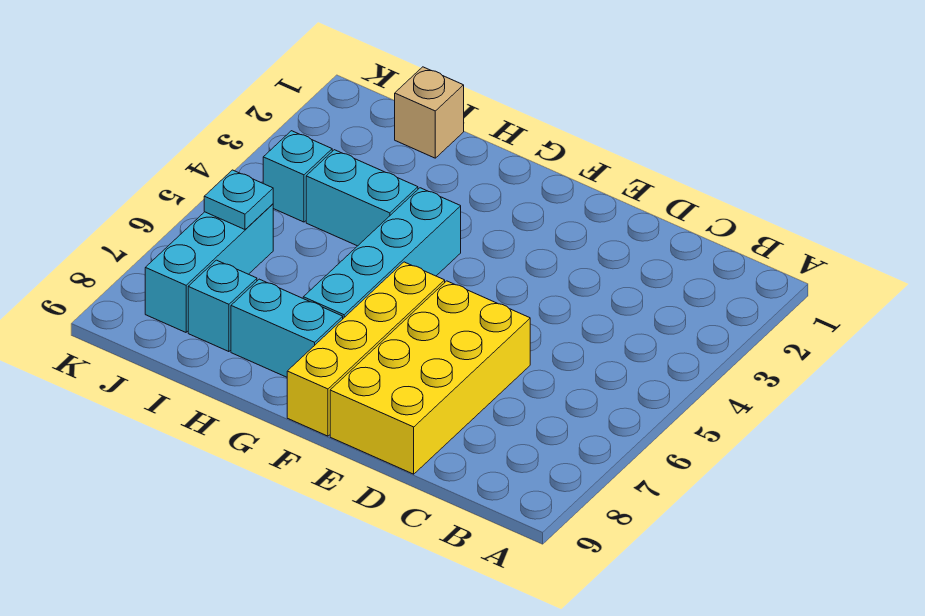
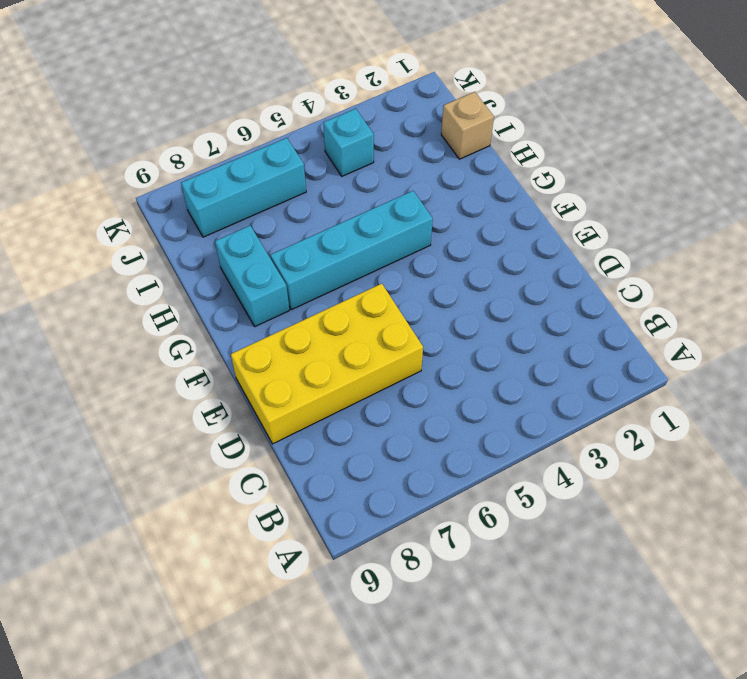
none -> yellow brick F6:F9 level 1
none -> cyan brick H4:I4 level 1

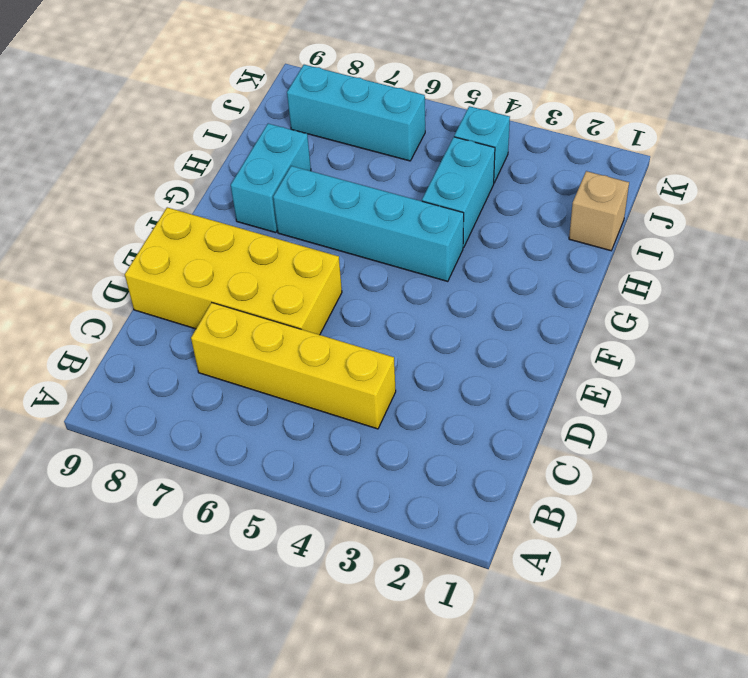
yellow brick C4:C7 level 1 -> yellow brick F6:F9 level 1
none -> cyan brick I8 level 1
none -> cyan plate J6 level 2

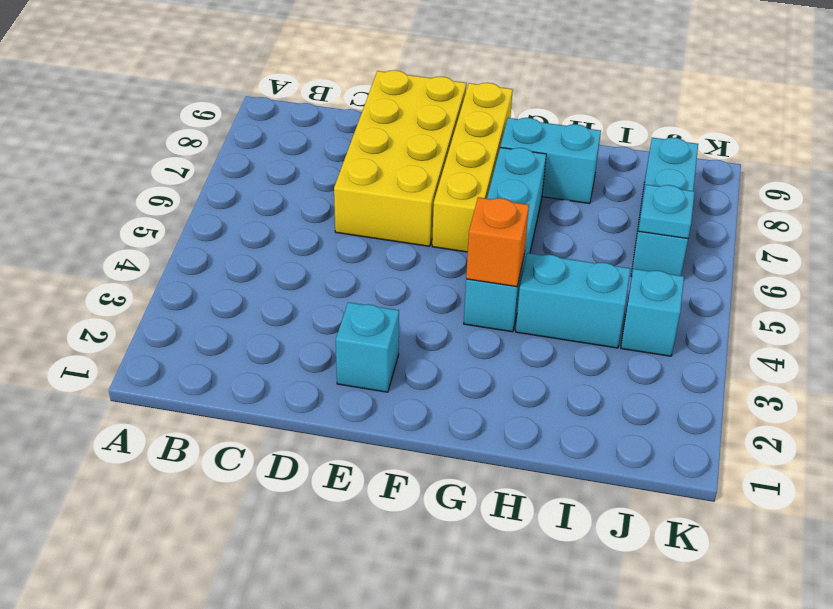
cyan brick E2 level 1 -> cyan brick I8 level 1
orange brick G4 level 2 -> none
none -> tan brick I1 level 1

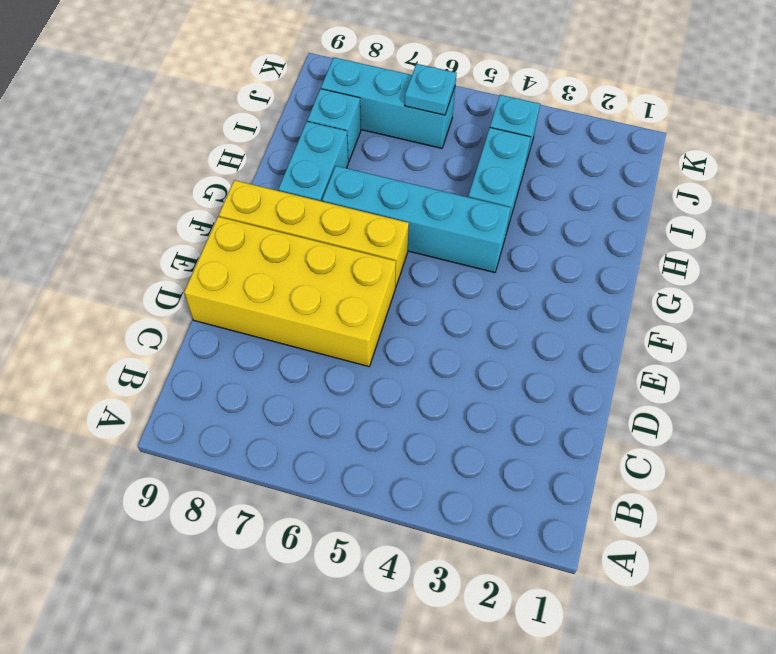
none -> tan brick I1 level 1

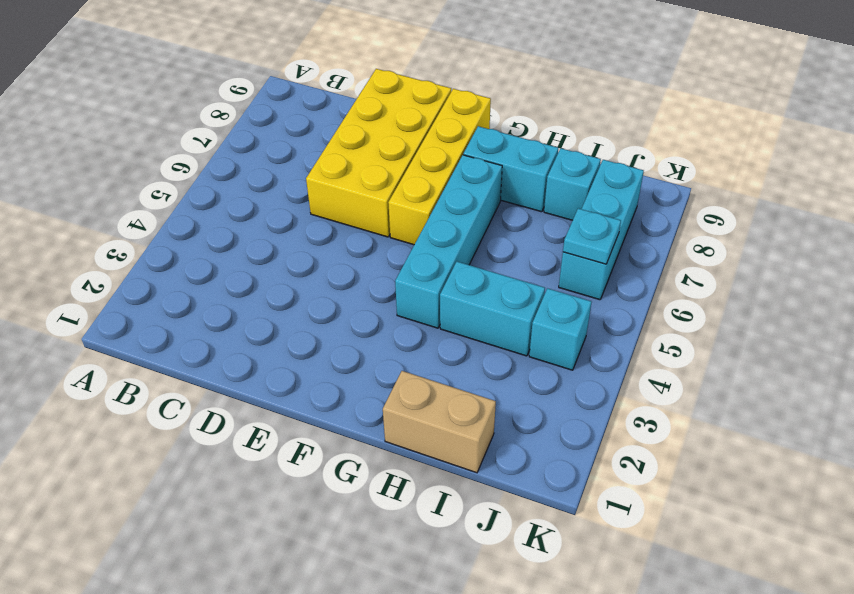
tan brick H1:I1 level 1 -> tan brick I1 level 1

